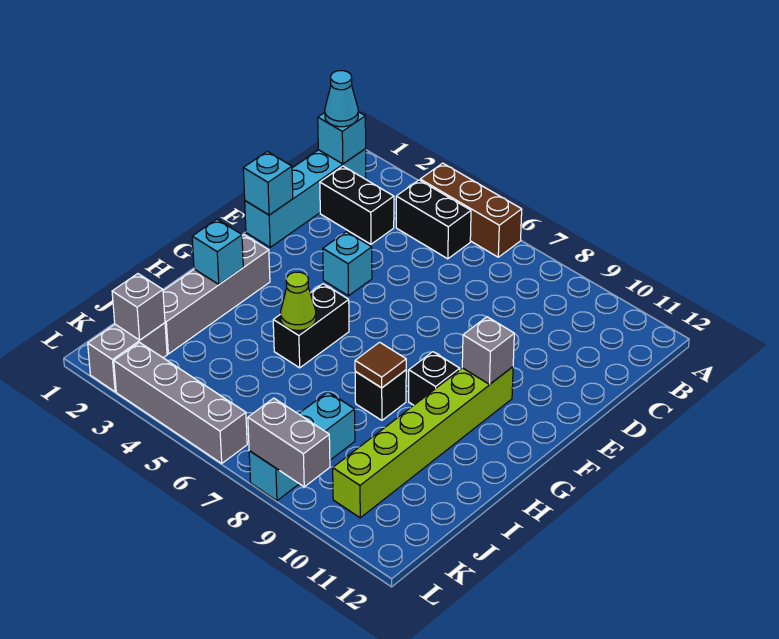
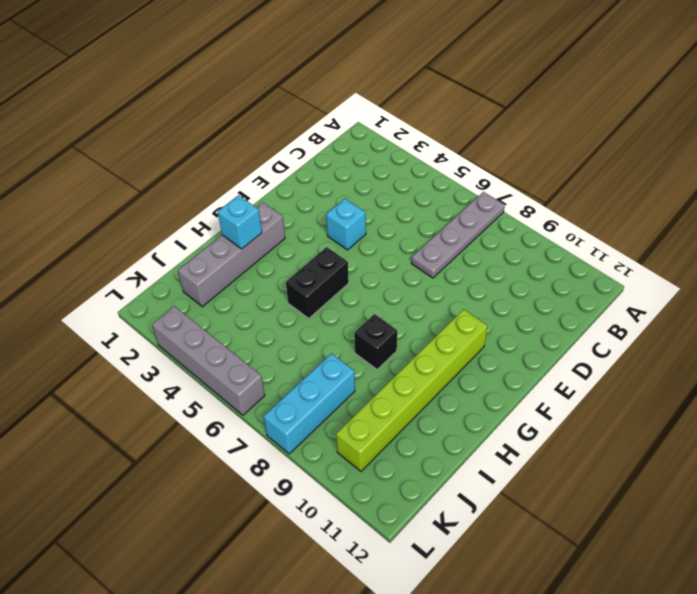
grey plate A7:D7 level 1 -> none
none -> brown brick A4:A6 level 1
none -> cyan brick B1:E1 level 1
none -> black brick B4:B5 level 1

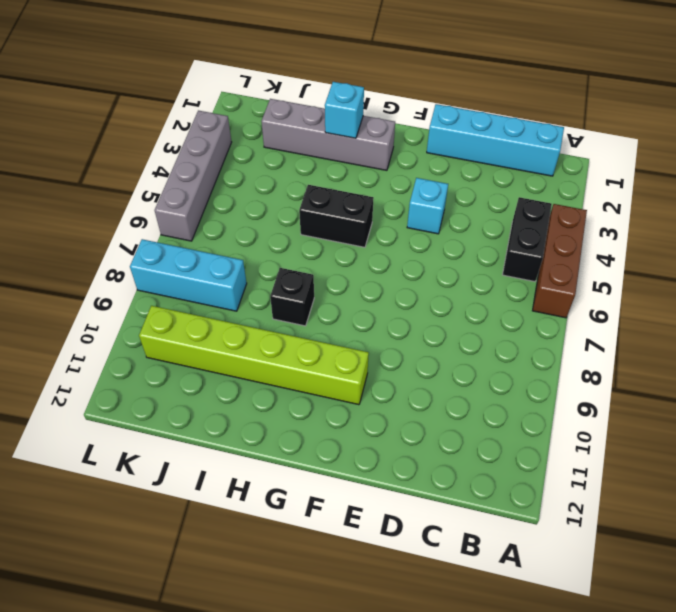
none -> black brick C2:C3 level 1
none -> black brick G9 level 1
none -> grey brick K2:L2 level 1

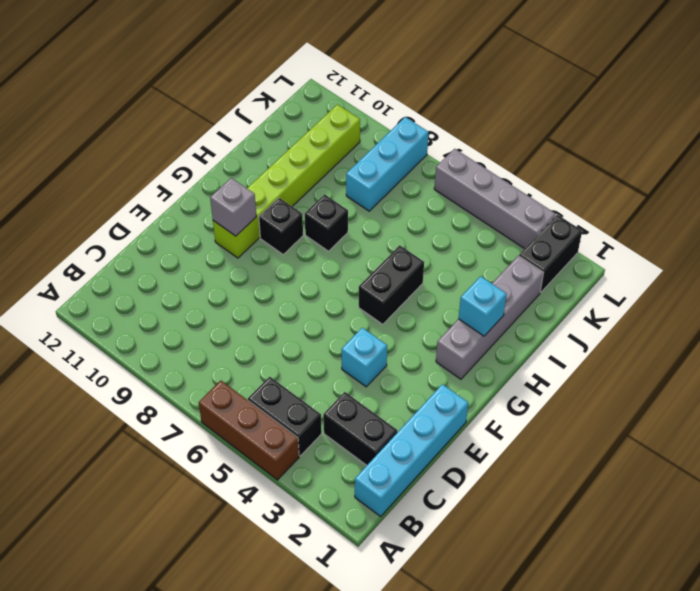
black brick K2:L2 level 1 -> grey brick K2:L2 level 1
none -> cyan brick B1 level 2
none -> cyan brick E1 level 2
none -> lime cone H5 level 2

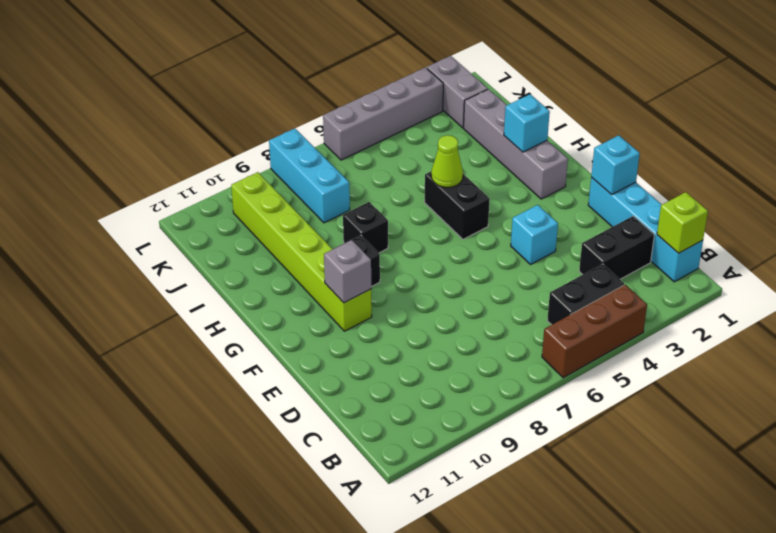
lime brick B1 level 2 -> cyan brick B1 level 2
none -> brown tile H8 level 2
none -> grey brick K2 level 2
none -> grey brick L8:L9 level 2

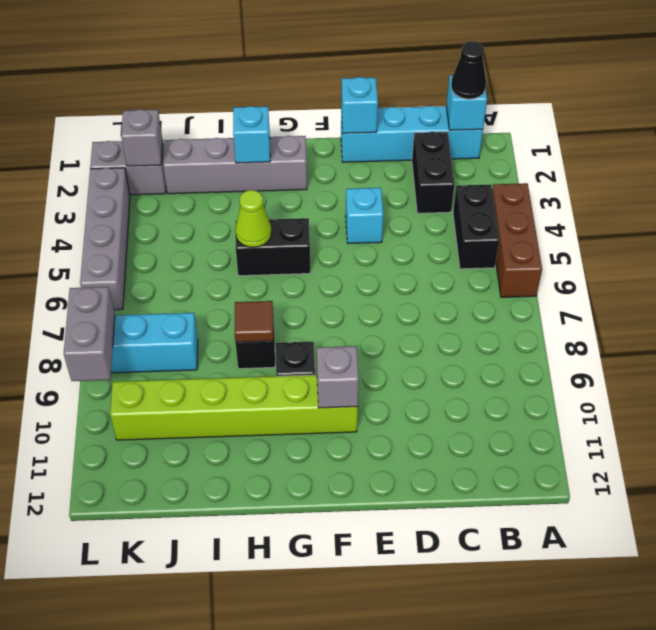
black cone B1 level 3 -> cyan cone B1 level 3

